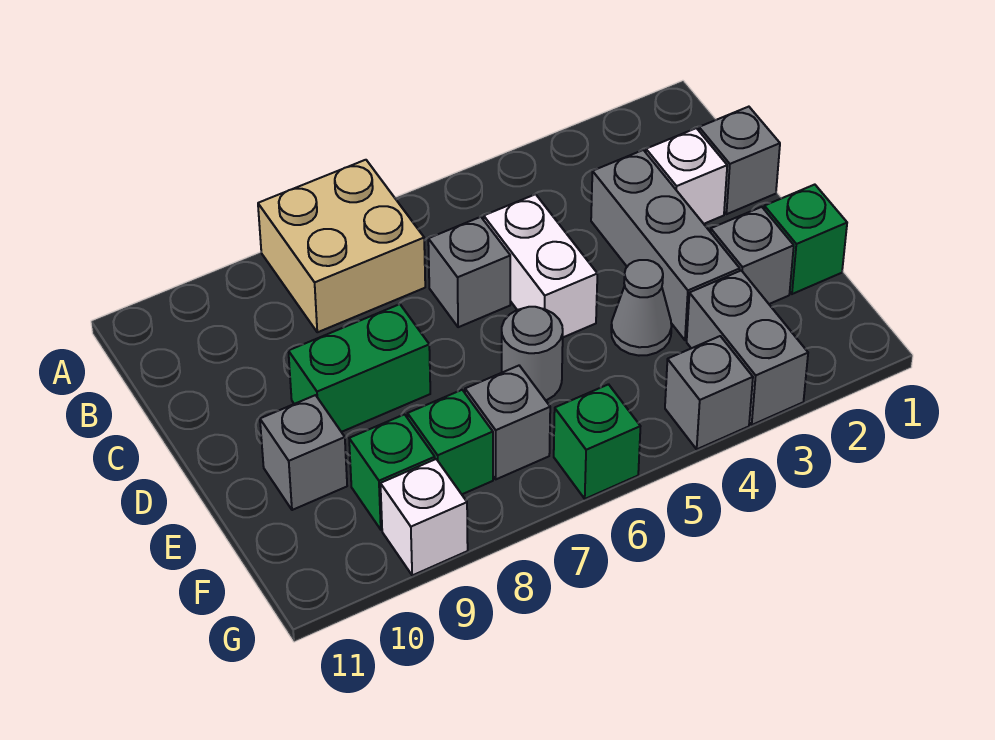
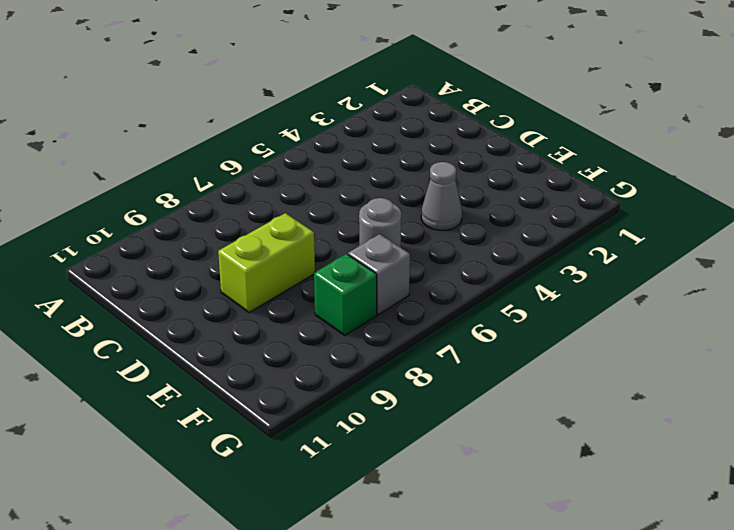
lime brick D8:D9 level 1 -> green brick D8:D9 level 1
none -> tan brick A7:B8 level 1
none -> grey brick C1 level 1
none -> white brick C2 level 1

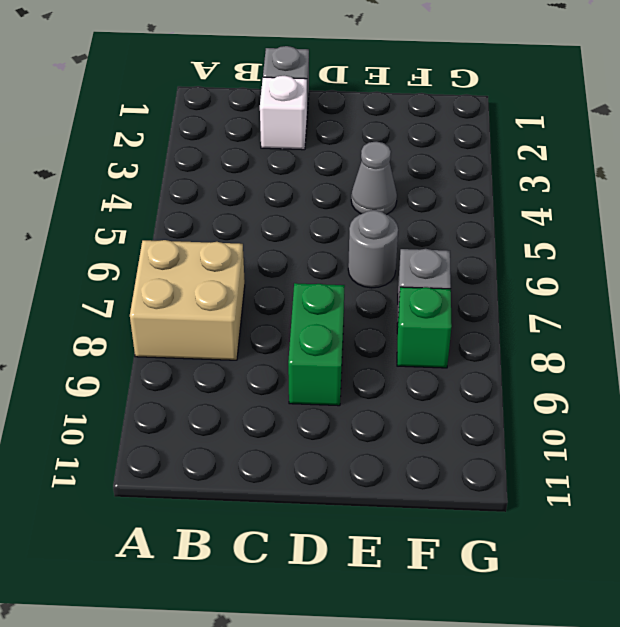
none -> grey brick C3:E3 level 1
none -> white brick C5:D5 level 1
none -> grey brick C6 level 1

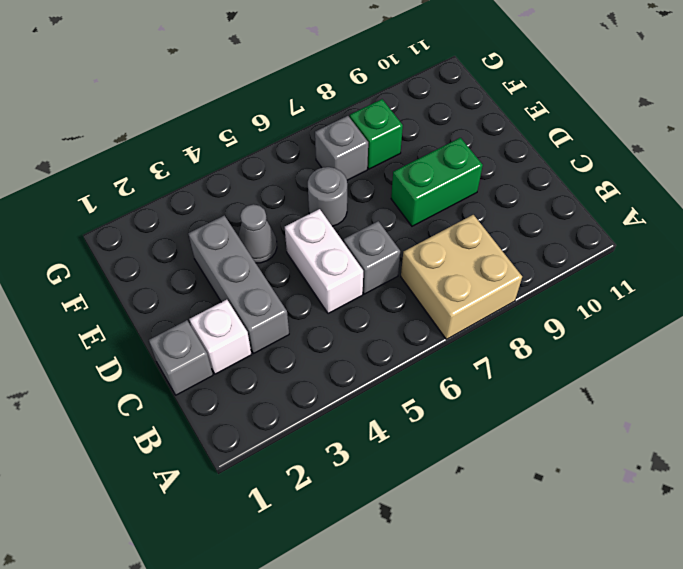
none -> green brick E1 level 1
none -> grey brick E2 level 1
none -> grey brick E10 level 1

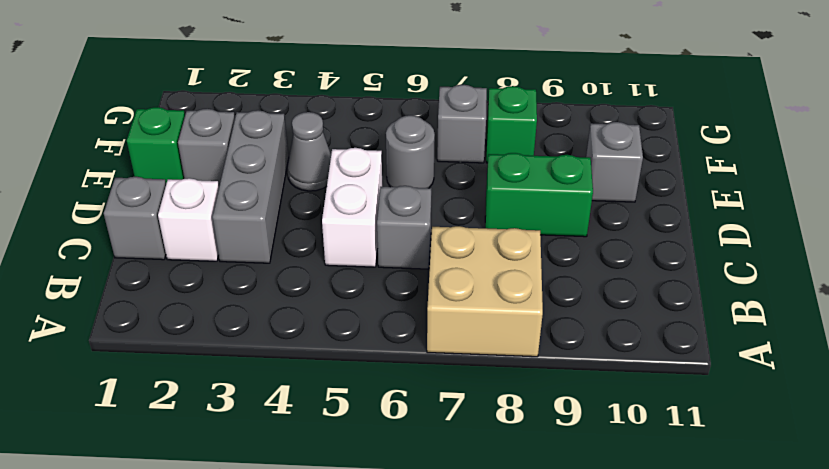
none -> grey brick F3:G3 level 1
none -> green brick F9 level 1
none -> grey brick G4 level 1

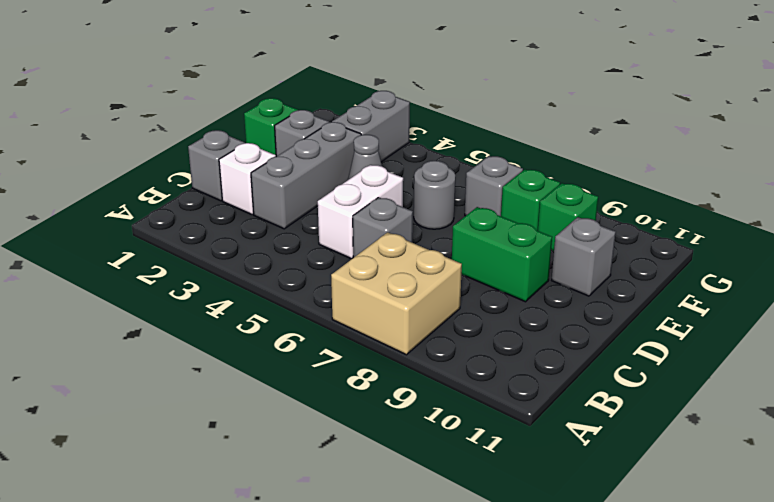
none -> grey brick G4 level 1
none -> green brick G6 level 1
none -> white brick G9 level 1

